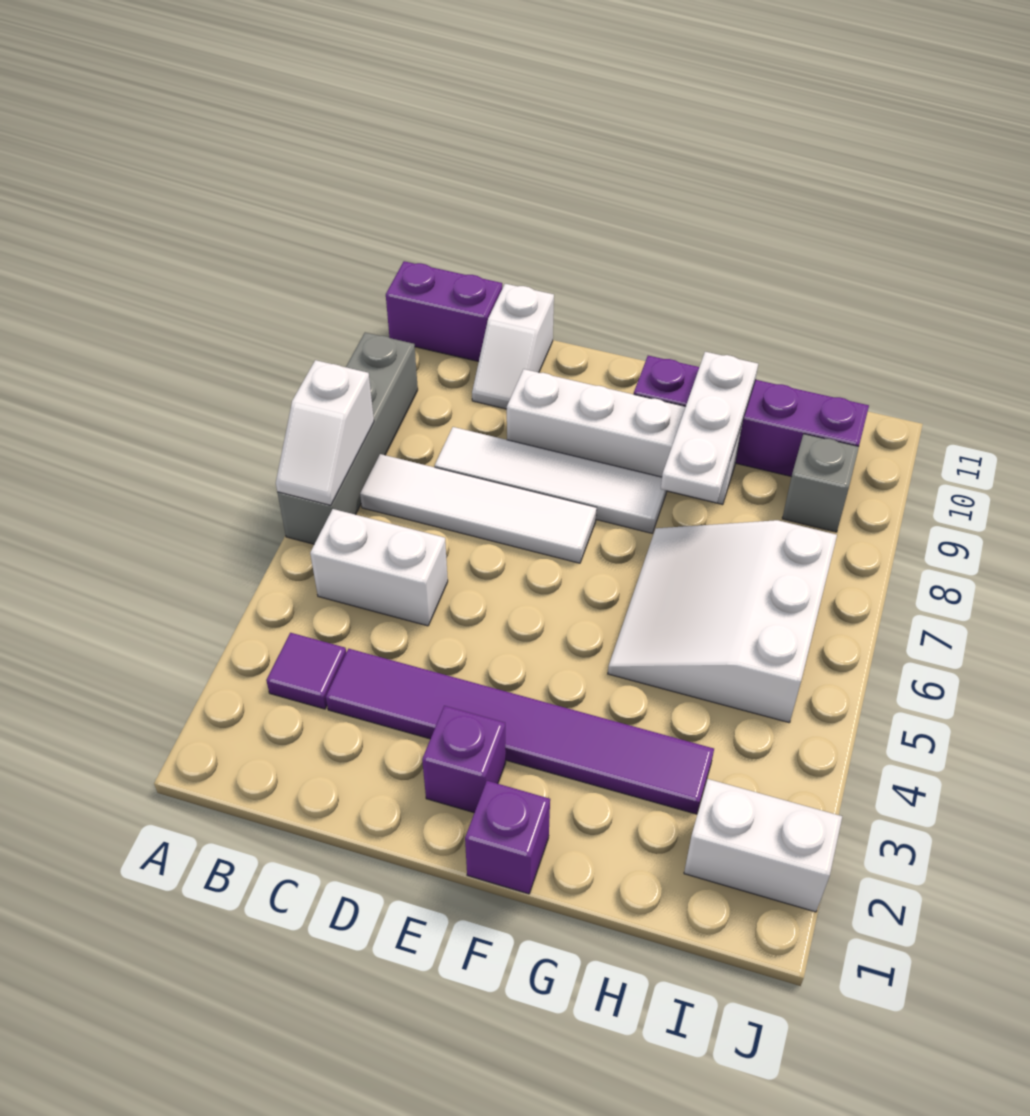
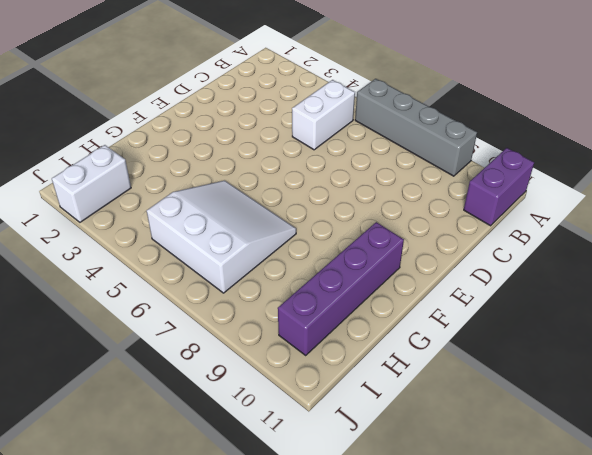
none -> purple tile B3 level 1
none -> white tile B7:E7 level 1
none -> purple tile C3:H3 level 1

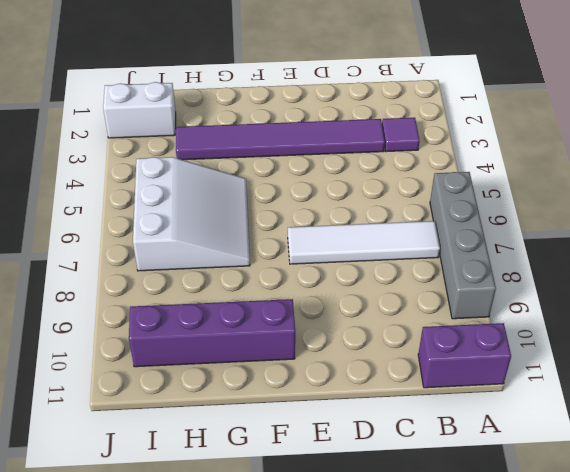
none -> white brick B5:C5 level 1
none -> white tile C8:F8 level 1
none -> white slope C10:C11 level 1 top 11

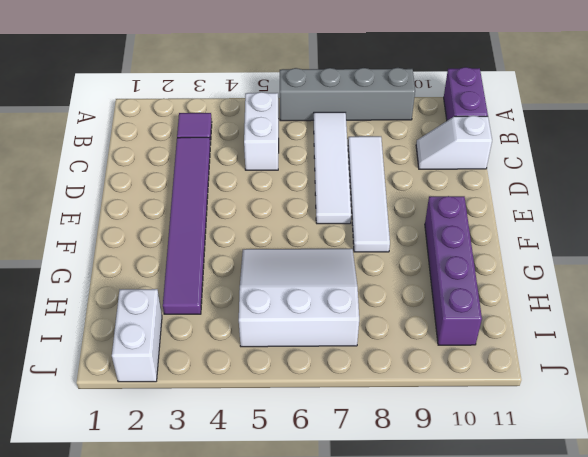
none -> white brick D9:G9 level 1
none -> purple brick E2 level 1
none -> purple brick F1 level 1

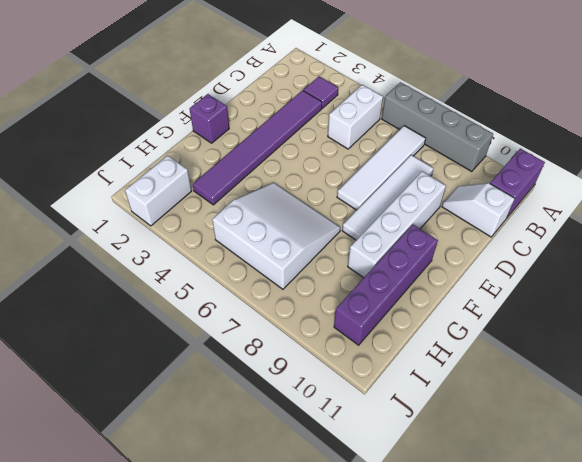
none -> purple brick E2 level 1
none -> grey brick I9 level 1
none -> white slope A6:A7 level 2 top 7

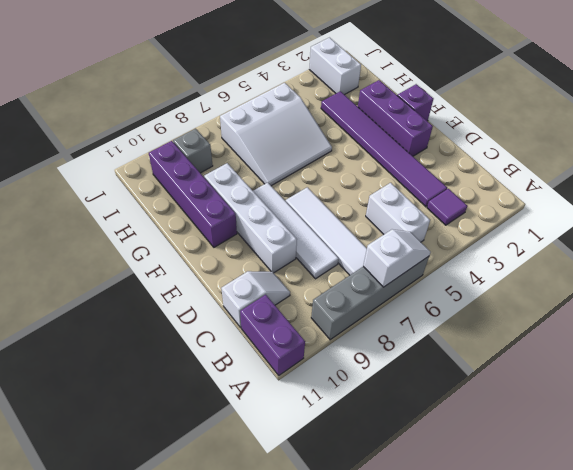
purple brick E2:G2 level 1 -> purple brick E2 level 1
none -> white plate G8:G10 level 2

